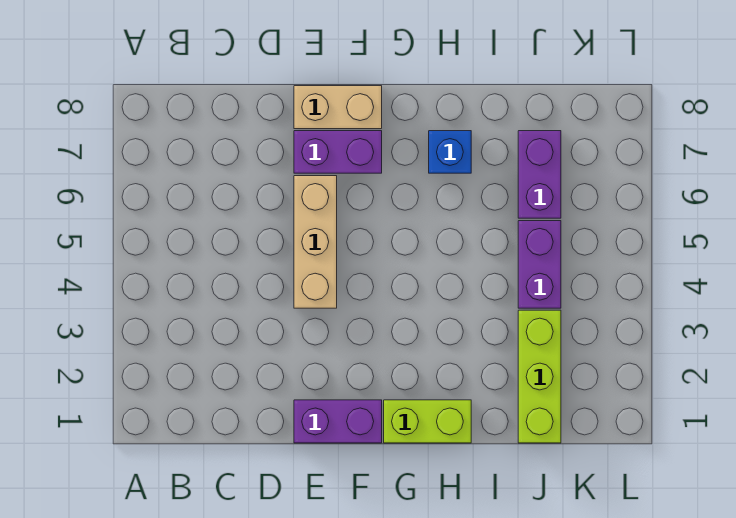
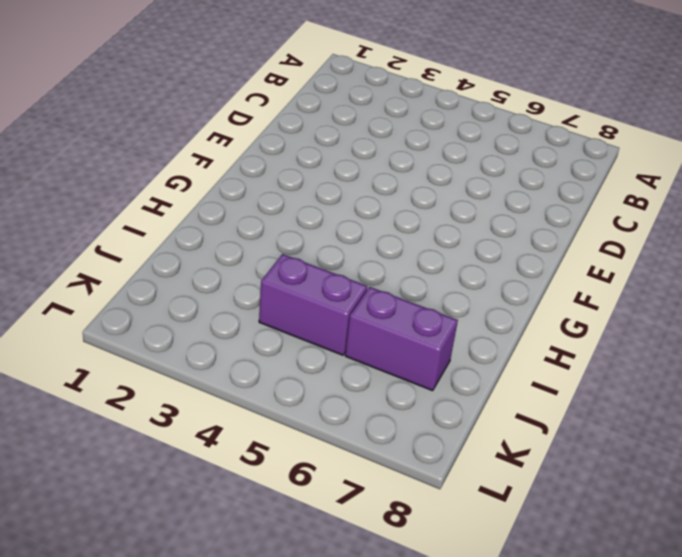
none -> purple brick E1:F1 level 1
none -> tan brick E4:E6 level 1

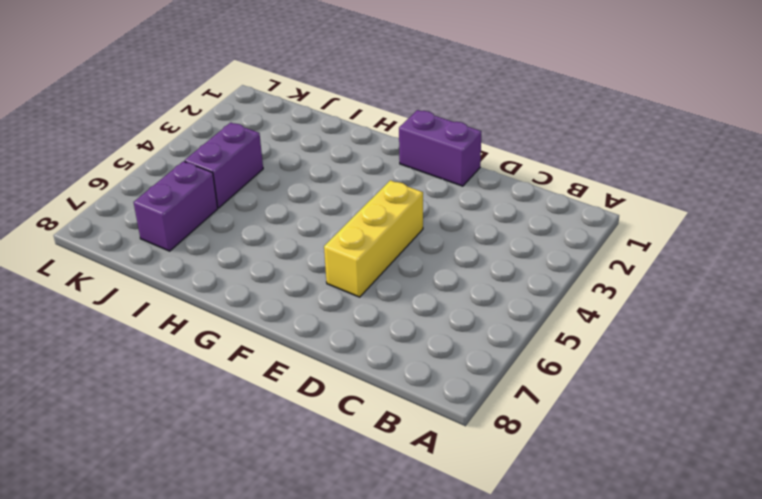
yellow brick E4:E6 level 1 -> tan brick E4:E6 level 1
none -> purple brick E7:F7 level 1
none -> tan brick E8:F8 level 1

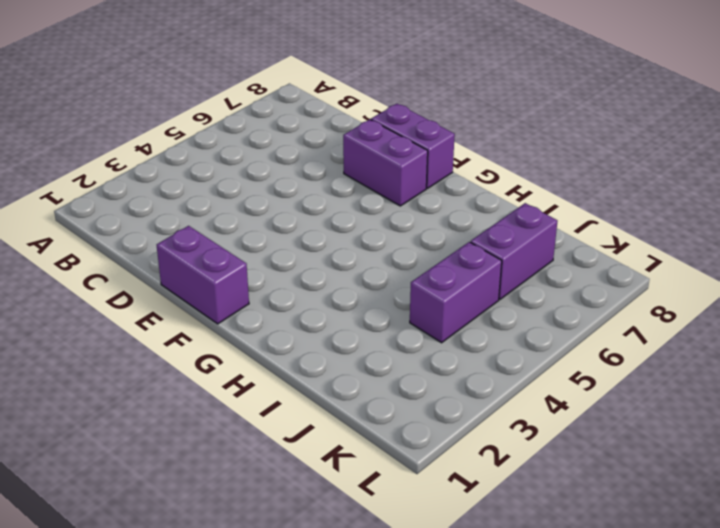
purple brick E8:F8 level 1 -> tan brick E8:F8 level 1
none -> tan brick E4:E6 level 1
none -> lime brick G1:H1 level 1

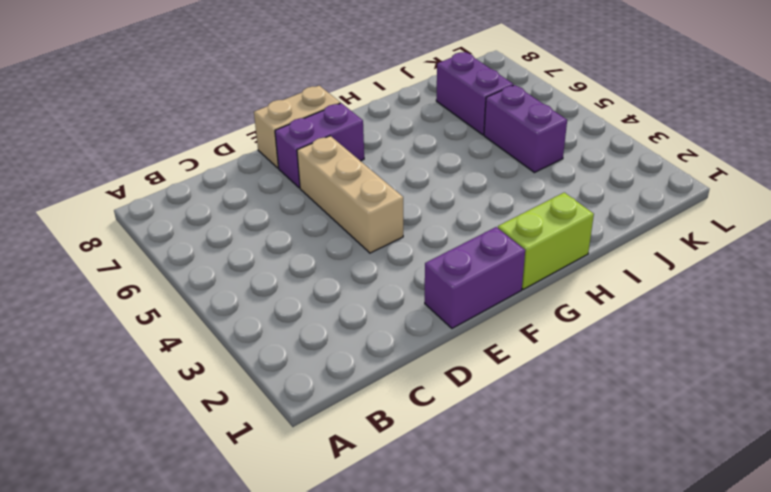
none -> blue brick H7 level 1
none -> lime brick J1:J3 level 1

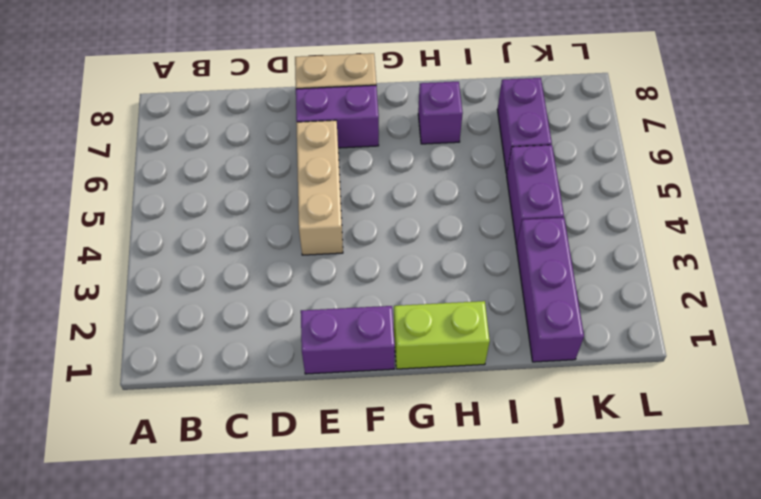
purple brick H7 level 1 -> blue brick H7 level 1
purple brick J1:J3 level 1 -> lime brick J1:J3 level 1

